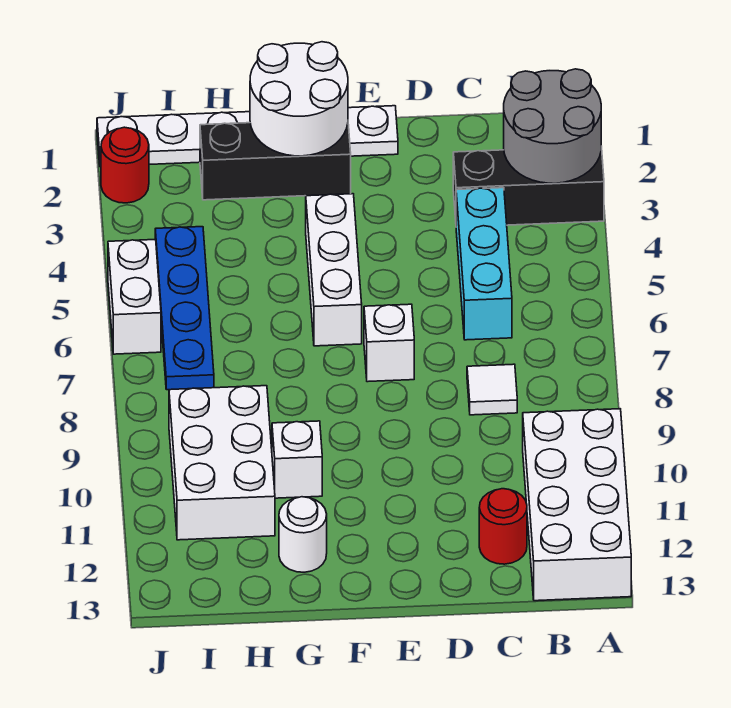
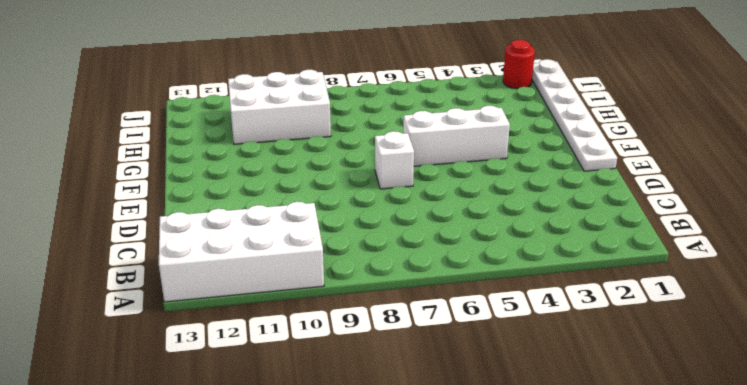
none -> black brick A3:C3 level 1
none -> cyan brick C4:C6 level 1
none -> white tile C8 level 1

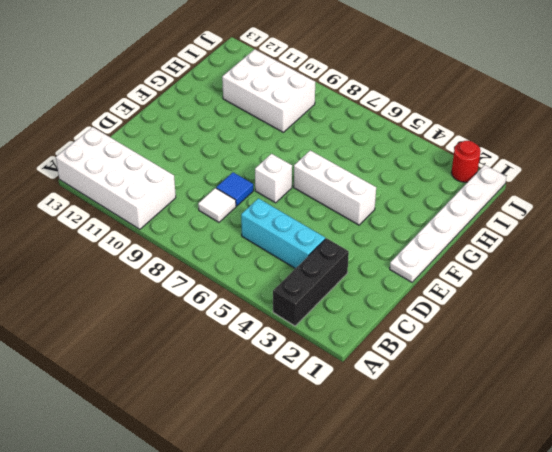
blue tile D8 level 1 -> none
none -> red round brick C12 level 1
none -> black brick F2:H2 level 1
none -> white brick G10 level 1

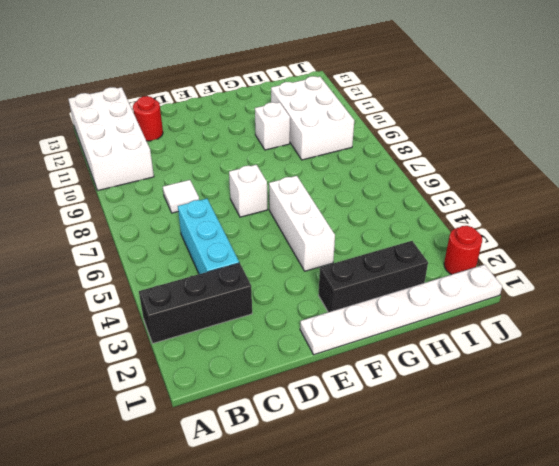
none -> white round brick G12 level 1
none -> blue plate I4:I7 level 1
none -> white brick J5:J6 level 1

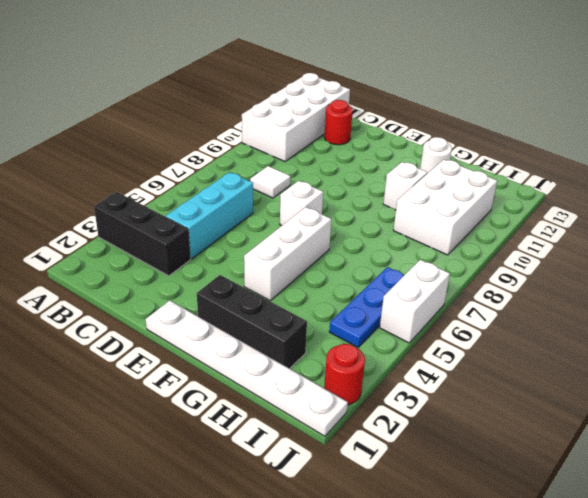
blue plate I4:I6 level 1 -> blue plate I4:I7 level 1
none -> grey round brick A2:B3 level 2
none -> white round brick F1:G2 level 2

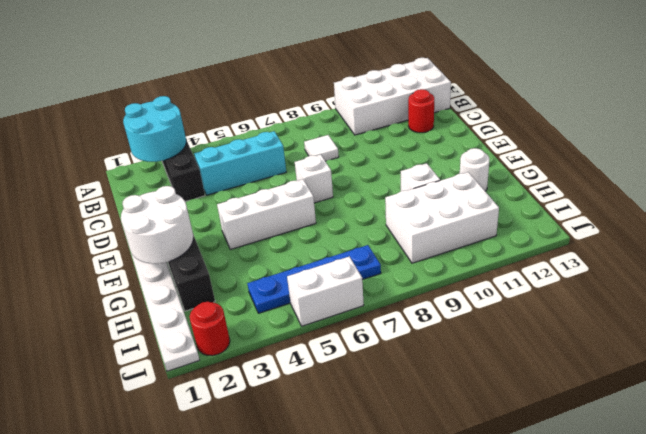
cyan round brick A2:B3 level 2 -> grey round brick A2:B3 level 2

